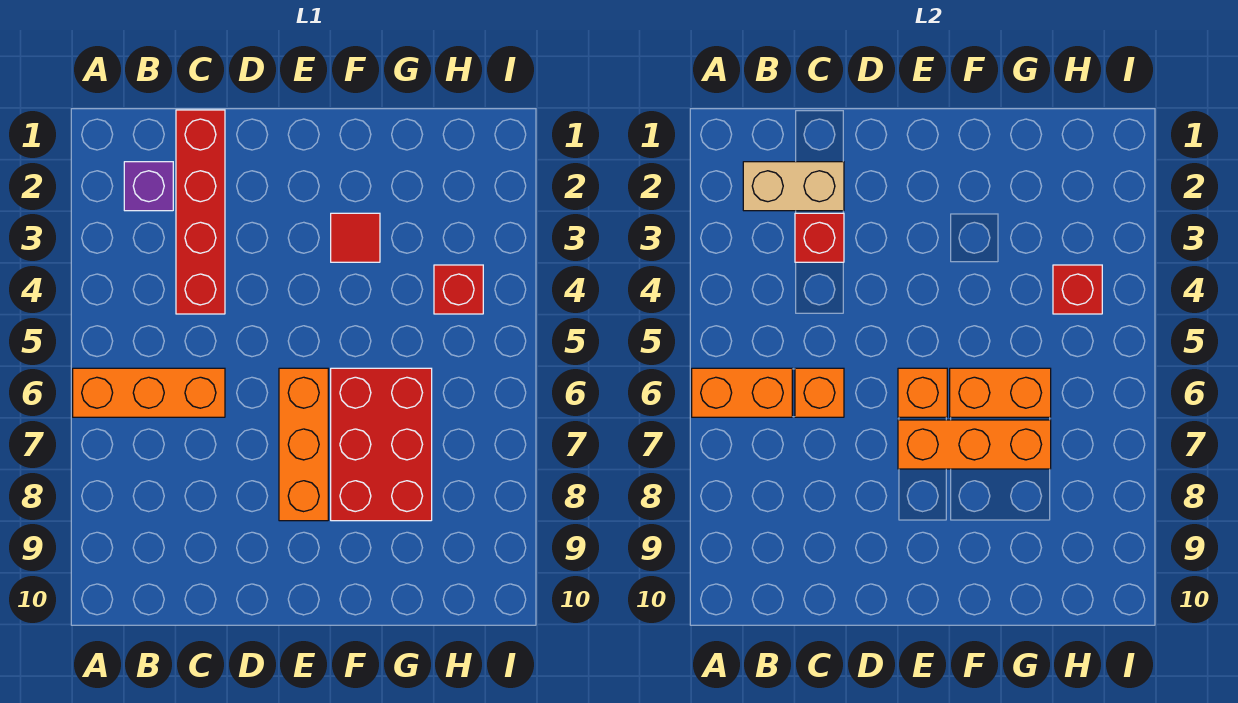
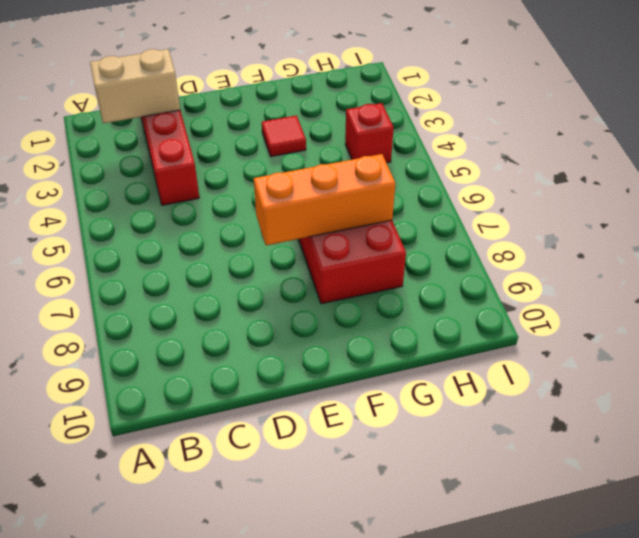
none -> orange brick A6:C6 level 1
none -> purple brick B2 level 1
none -> orange brick E6:E8 level 1

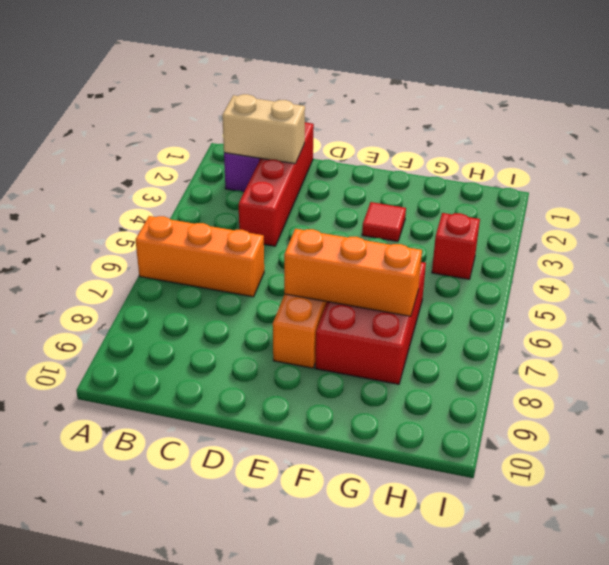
none -> orange brick A6:B6 level 2
none -> red brick C3 level 2
none -> orange brick C6 level 2

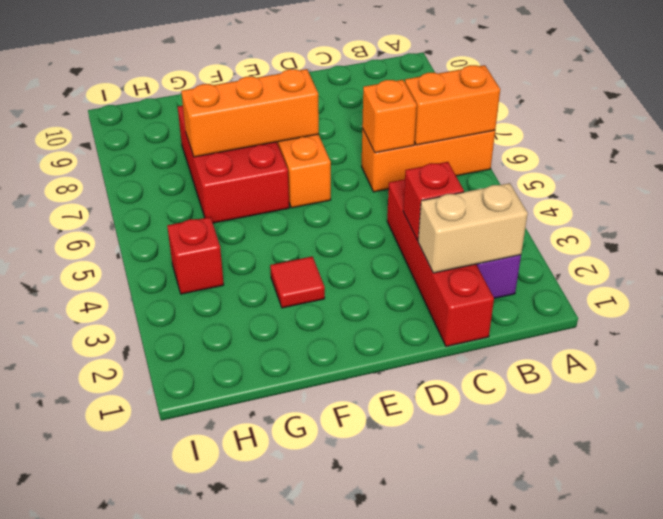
none -> orange brick E6 level 2
none -> orange brick F6:G6 level 2
none -> red brick H4 level 2

